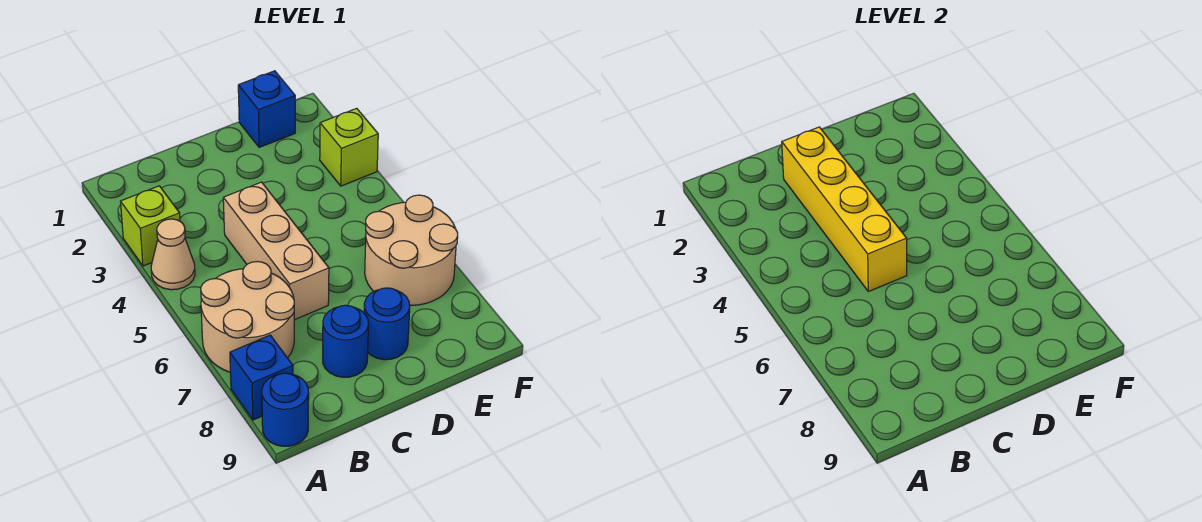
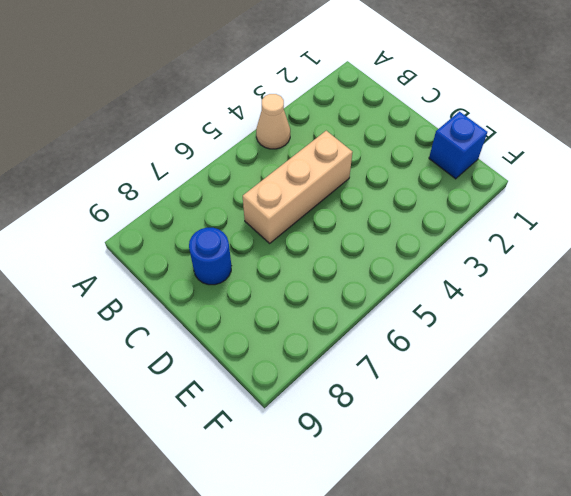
none -> lime brick A3 level 1
none -> tan round brick A6:B7 level 1
none -> blue brick A8 level 1

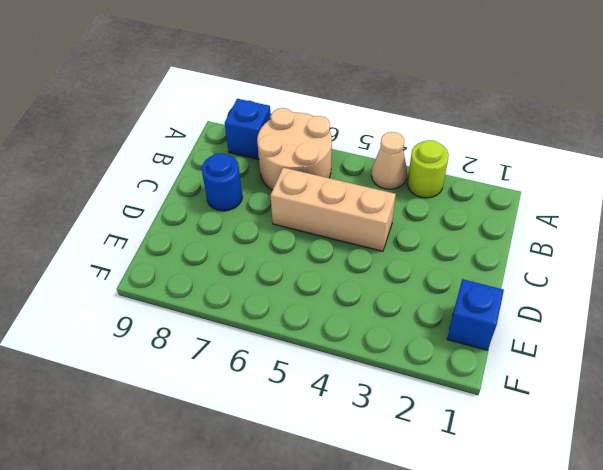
lime round brick A3 level 1 -> lime brick A3 level 1
none -> blue round brick A9 level 1
none -> blue round brick D8 level 1
none -> tan round brick E6:F7 level 1

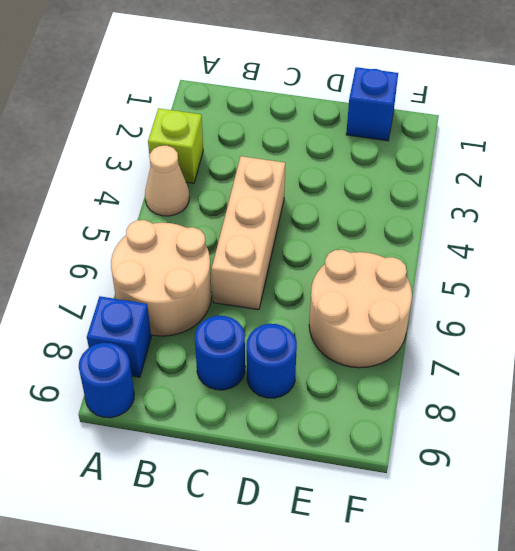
none -> lime brick F3 level 1
none -> yellow brick C2:C5 level 2

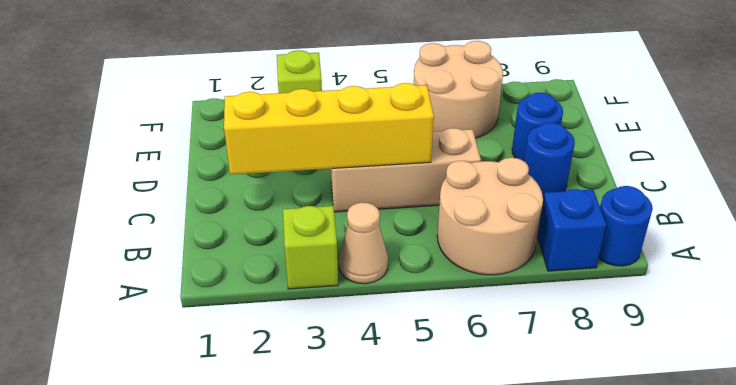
none -> blue brick E1 level 1

